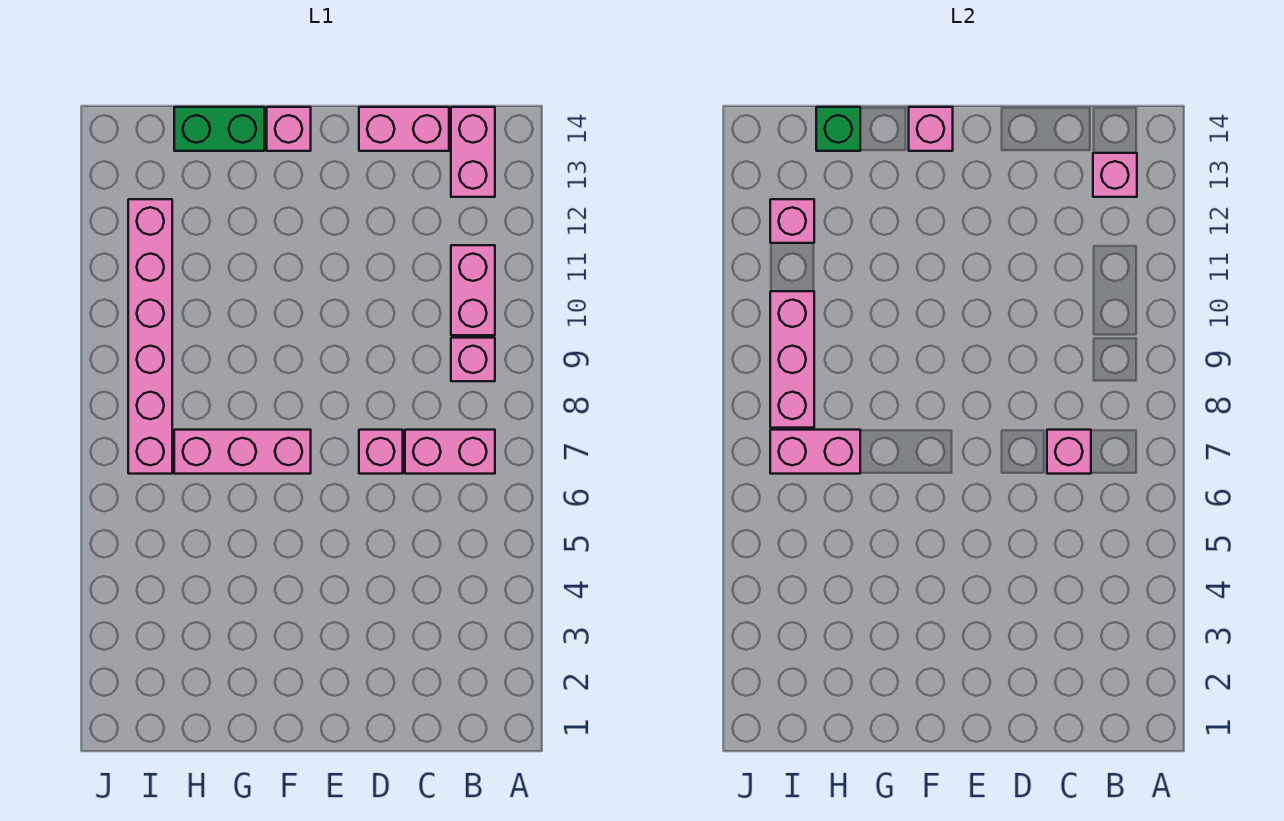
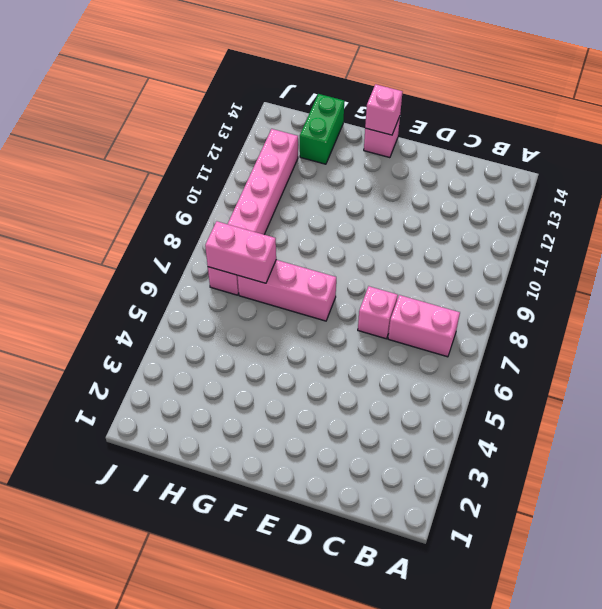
green brick H13:H14 level 1 -> green brick G14:H14 level 1
none -> pink brick B9 level 1
none -> pink brick B10:B11 level 1
none -> pink brick B13:B14 level 1

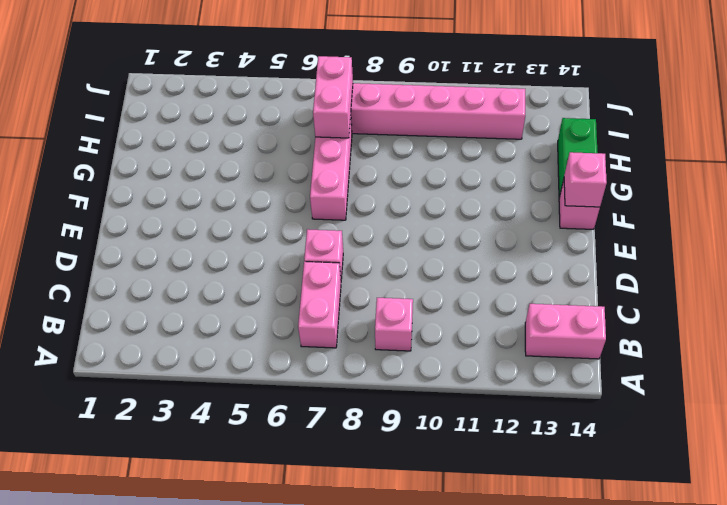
none -> pink brick B10:B11 level 1
none -> pink brick C14:D14 level 1
none -> pink brick B13 level 2

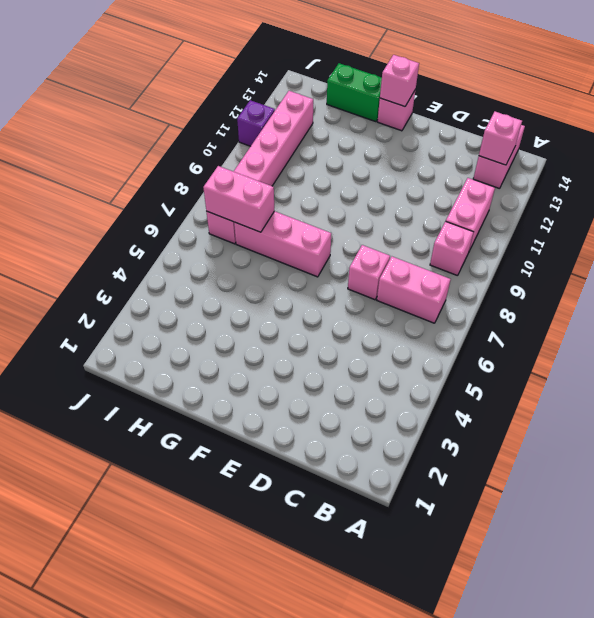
purple brick J11 level 1 -> none
none -> pink brick C14:D14 level 1
none -> pink brick C7 level 2
none -> green brick H14 level 2

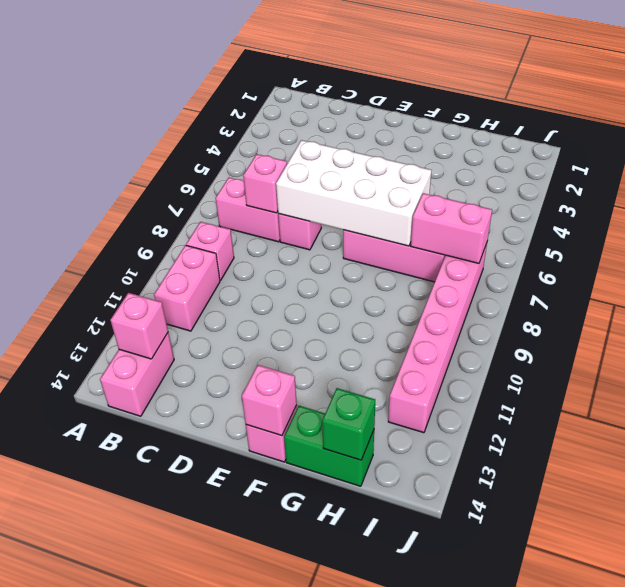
white brick D6:G7 level 2 -> none
none -> pink brick C14:D14 level 1
none -> pink brick I8:I10 level 2
none -> pink brick I12 level 2

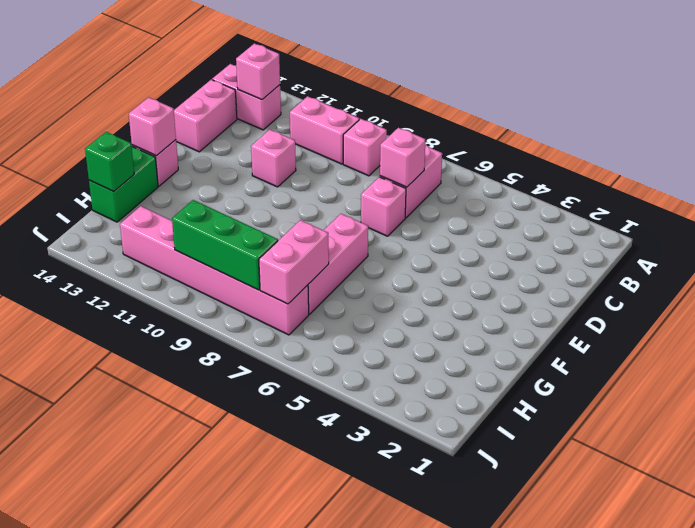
pink brick D11 level 1 -> pink brick I12 level 2
green brick I8:I10 level 2 -> pink brick I8:I10 level 2

